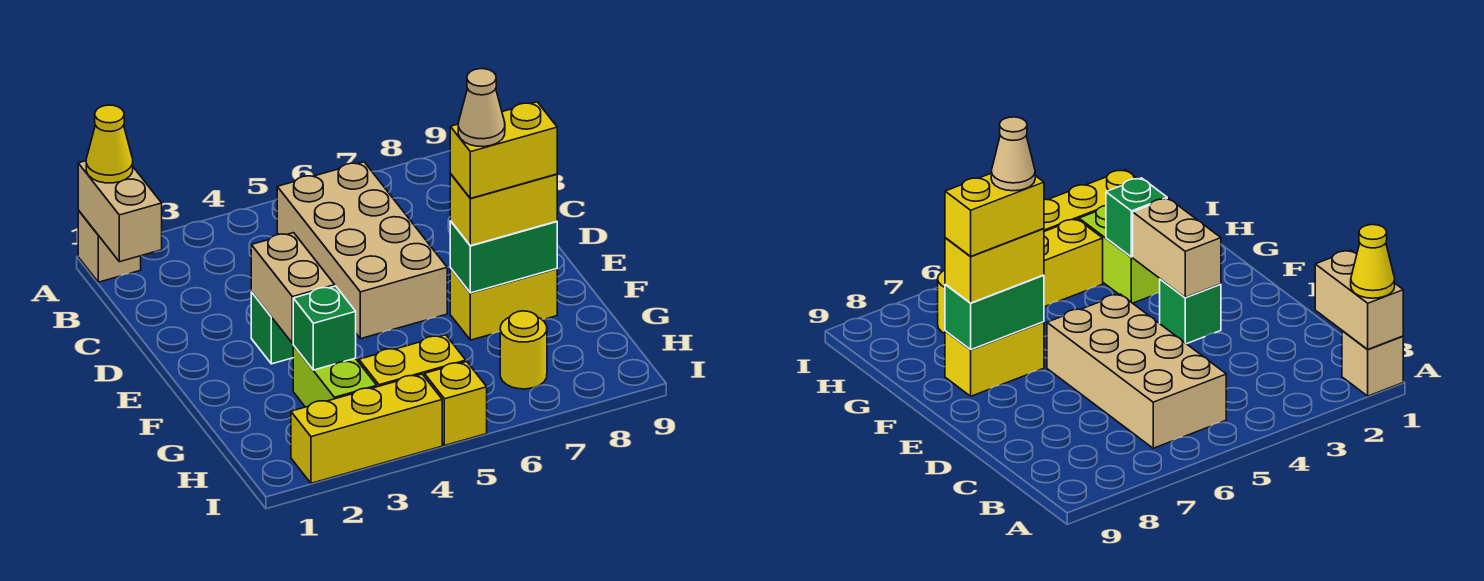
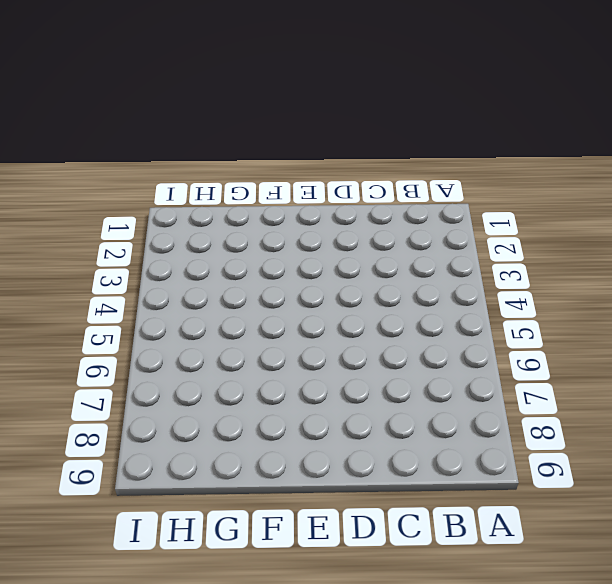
none -> tan brick A1 level 1
none -> tan brick B5:E6 level 1
none -> green brick E3 level 1

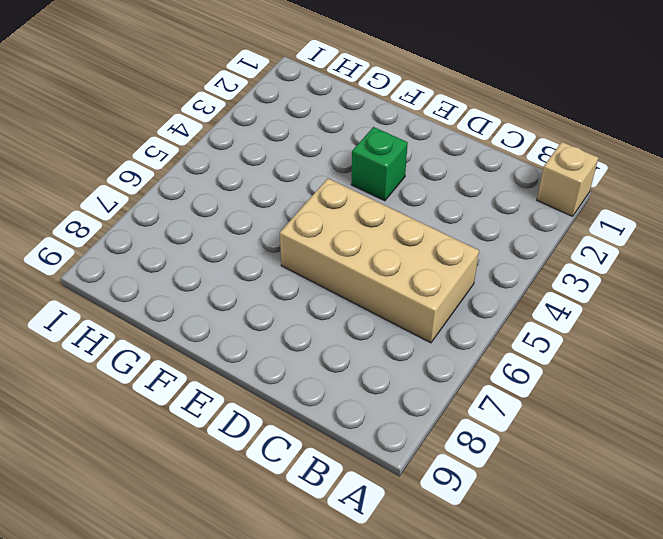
none -> yellow brick F7:F8 level 1
none -> lime brick G3:H3 level 1
none -> yellow brick H4:H5 level 1

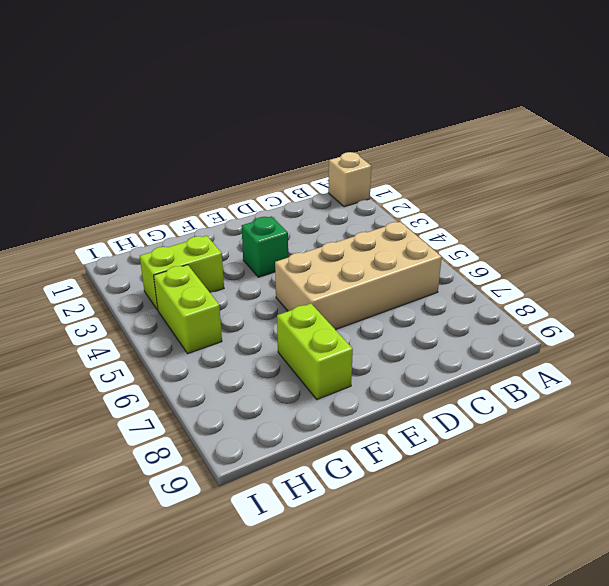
lime brick F7:F8 level 1 -> yellow brick F7:F8 level 1
lime brick H4:H5 level 1 -> yellow brick H4:H5 level 1
none -> yellow round brick H7 level 1
none -> yellow brick I2:I4 level 1
none -> yellow brick I5 level 1

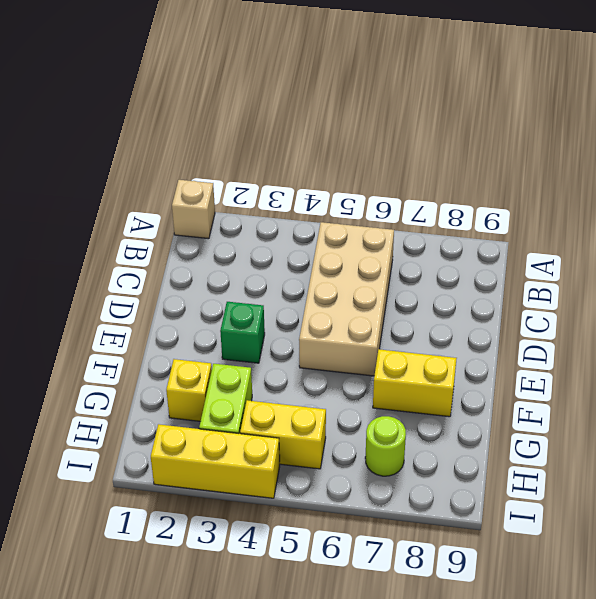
yellow brick G2 level 1 -> yellow brick I5 level 1
lime round brick H7 level 1 -> yellow round brick H7 level 1
none -> tan brick A1:B1 level 2
none -> tan brick E3:F3 level 2
none -> green brick F7:F8 level 2

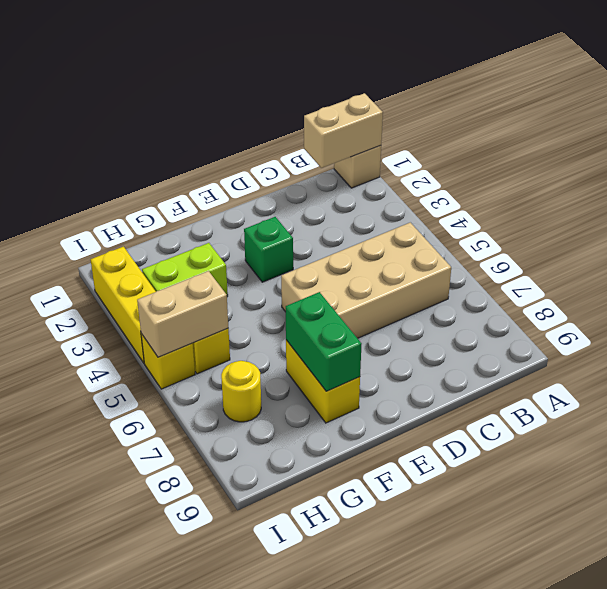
tan brick H5:I5 level 2 -> tan brick E3:F3 level 2
none -> green brick G3 level 2
none -> yellow cone A1 level 3
none -> yellow brick F7:F8 level 3

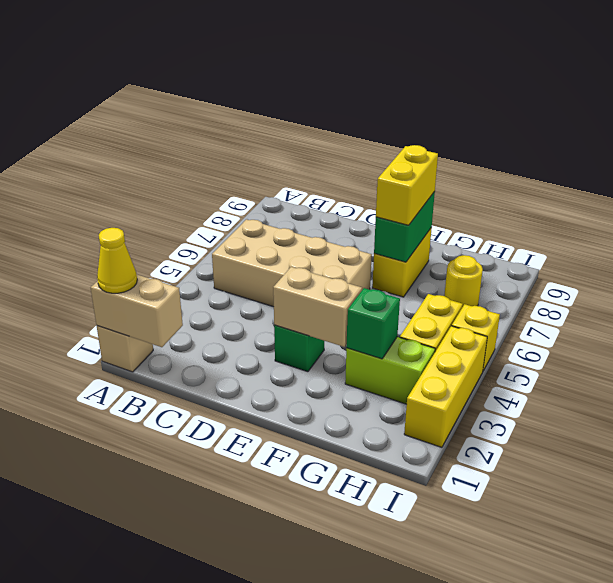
none -> yellow brick F7:F8 level 4
none -> tan cone F7 level 5

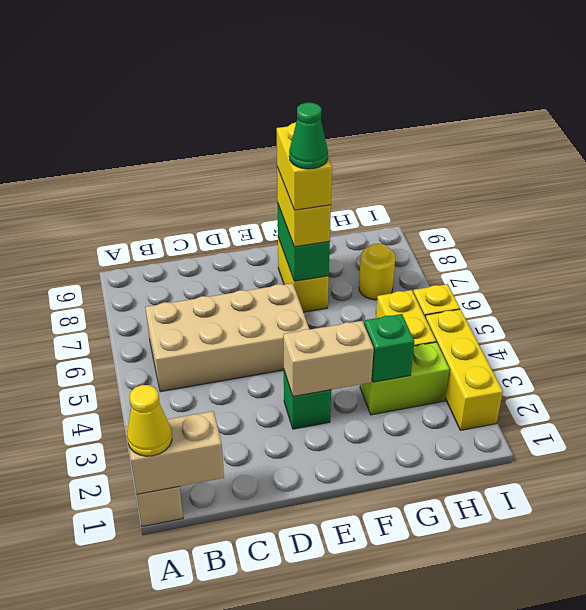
green cone F7 level 5 -> tan cone F7 level 5

